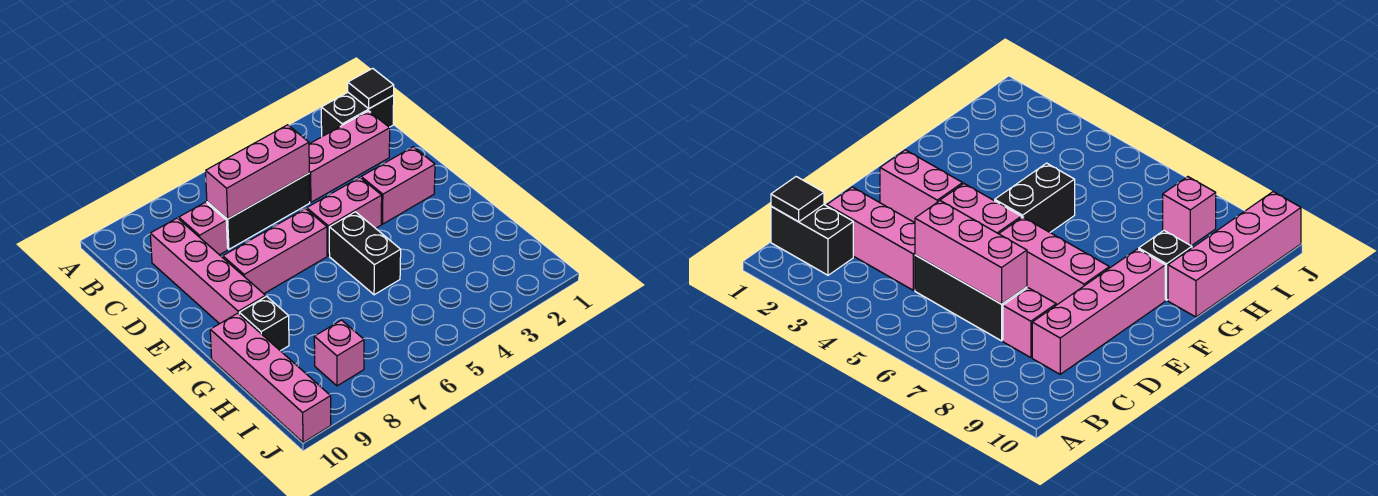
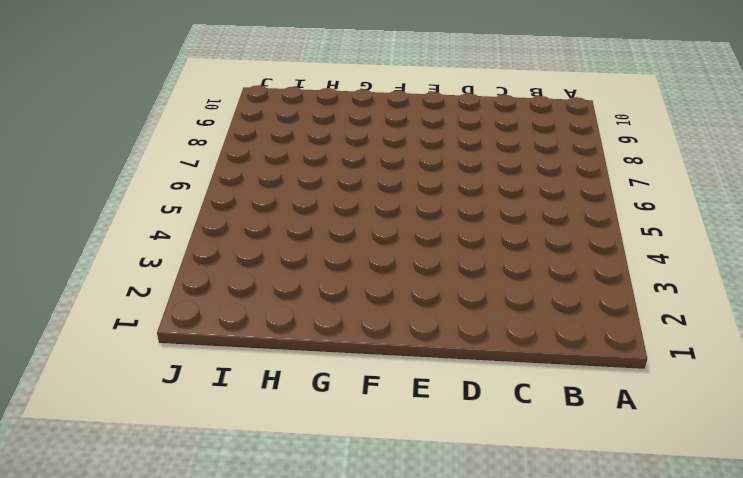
none -> black brick B1:B2 level 1
none -> pink brick C2:C4 level 1
none -> black brick C5:C7 level 1

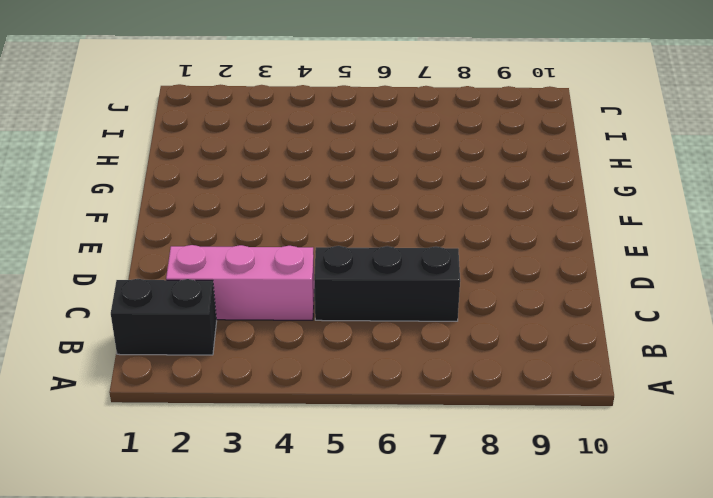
none -> pink brick C8 level 1
none -> pink brick C9:F9 level 1
none -> pink brick E2:E3 level 1

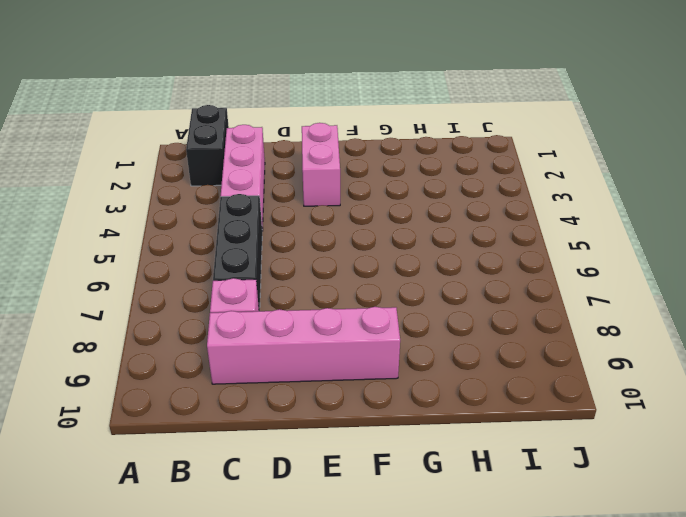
none -> pink brick E4:E5 level 1
none -> pink brick E6:E8 level 1
none -> black brick F5:G5 level 1

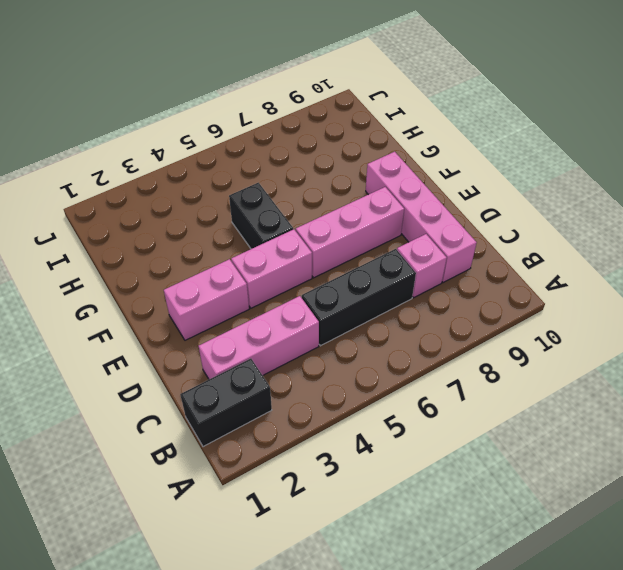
none -> black brick G9 level 1
none -> pink brick G10:J10 level 1
none -> pink brick I8 level 1

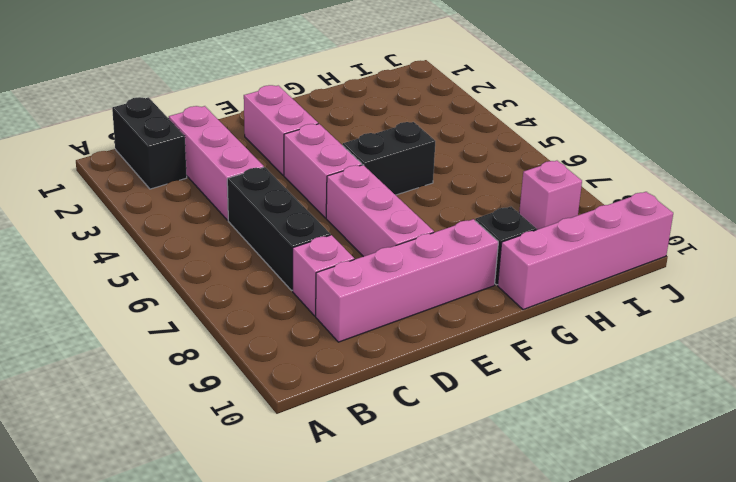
none -> black tile B1 level 2
none -> pink brick C5:C7 level 2

